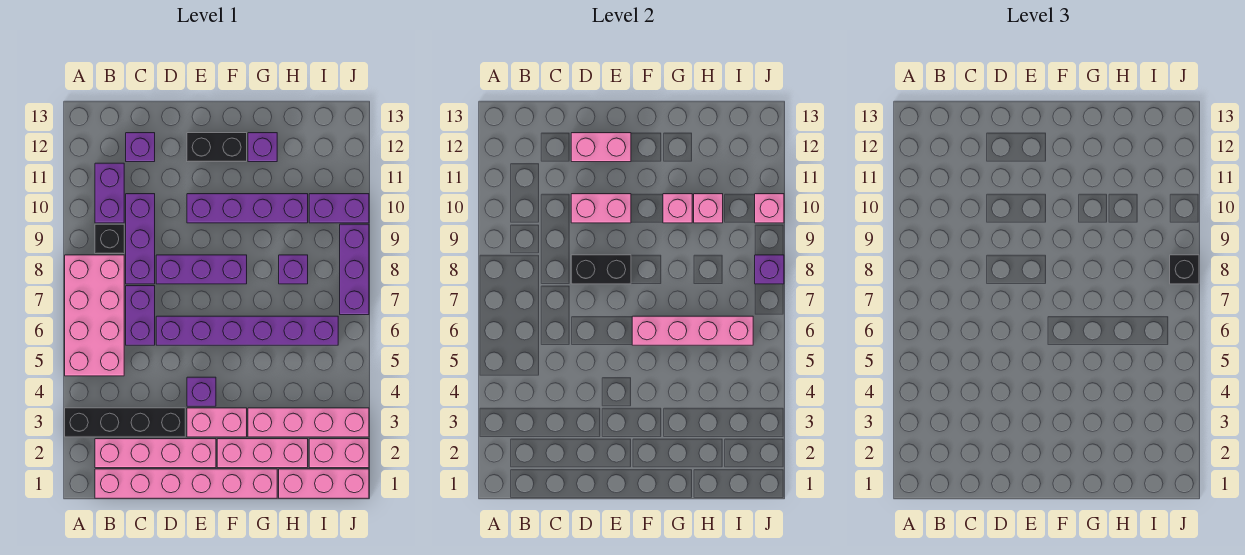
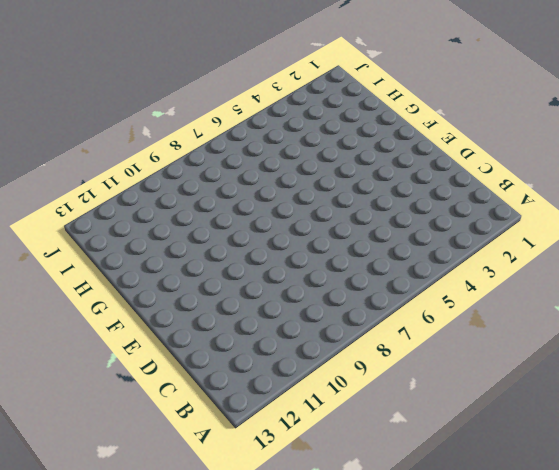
none -> black brick A3:D3 level 1
none -> pink brick A5:B8 level 1
none -> pink brick B1:G1 level 1
none -> pink brick B2:E2 level 1

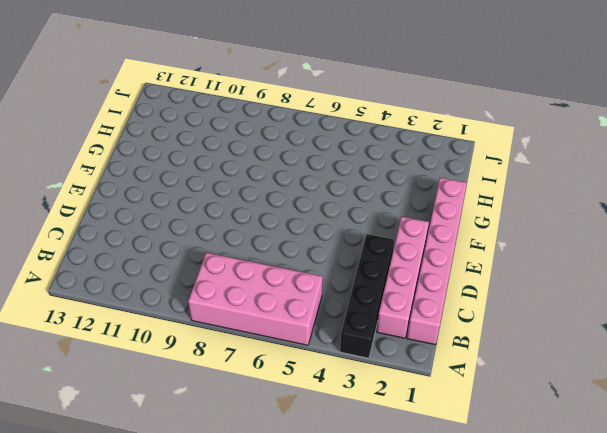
none -> black brick B9 level 1
none -> purple brick B10:B11 level 1
none -> purple brick C6:C7 level 1
none -> purple brick C8:C10 level 1

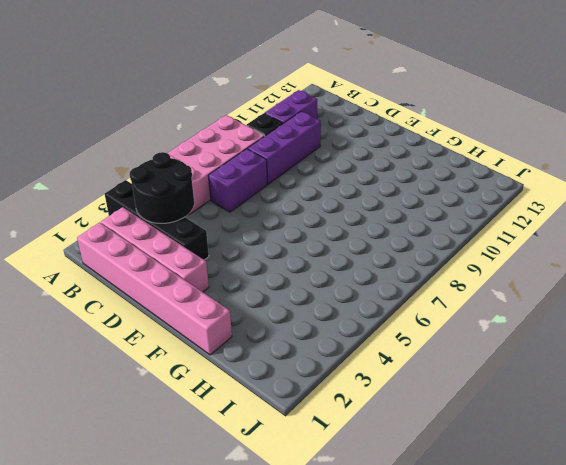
black round brick B3:C4 level 2 -> none
none -> purple brick C12 level 1
none -> purple brick D6:I6 level 1
none -> purple brick D8:F8 level 1
none -> pink brick E3:F3 level 1

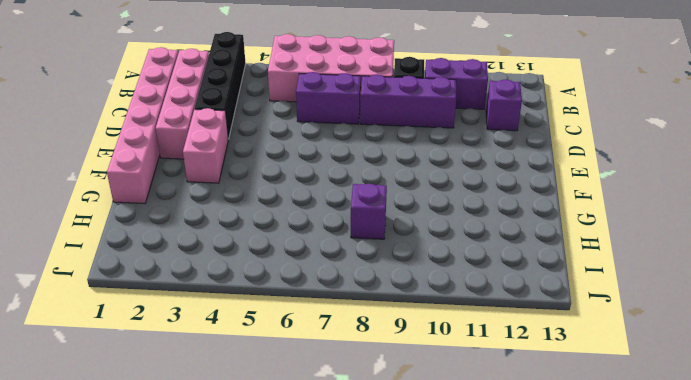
none -> purple brick D6:I6 level 1
none -> purple brick D8:F8 level 1
none -> purple brick E4 level 1
none -> purple brick E10:H10 level 1

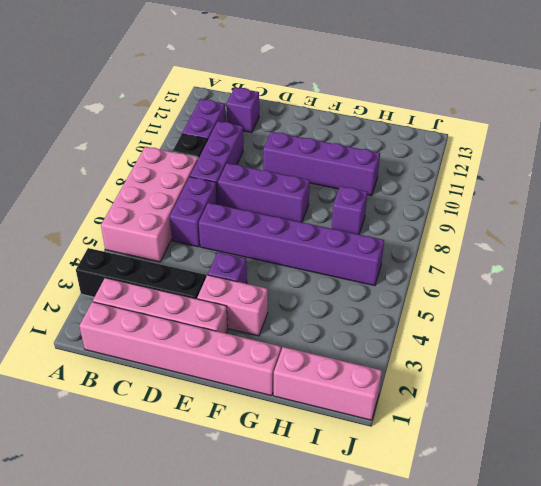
none -> black brick E12:F12 level 1
none -> pink brick F2:H2 level 1
none -> pink brick G3:J3 level 1
none -> purple brick G12 level 1

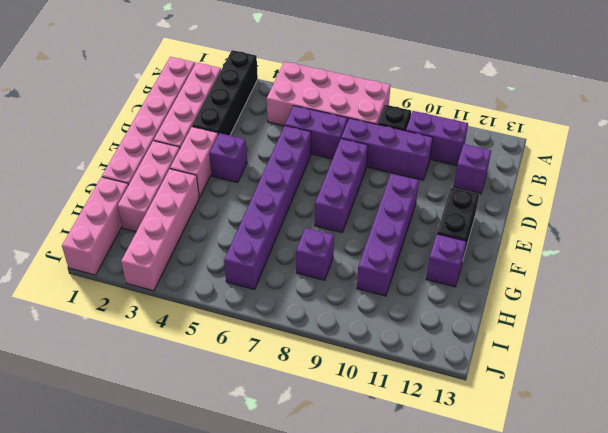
none -> pink brick I2:J2 level 1
none -> purple brick I10:J10 level 1
none -> purple brick J7:J9 level 1
none -> black brick D8:E8 level 2

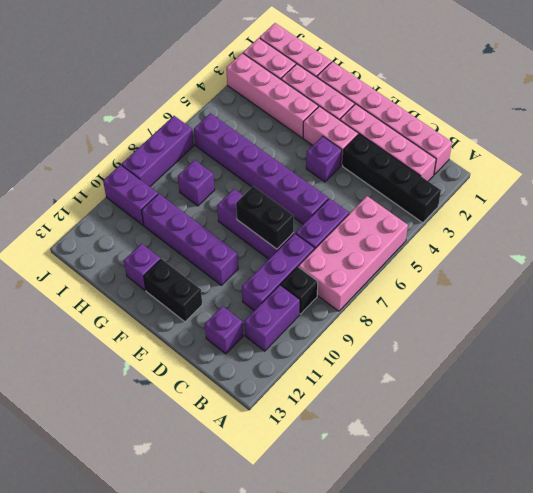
none -> pink brick D10:E10 level 2
none -> pink brick D12:E12 level 2
none -> pink brick F6:I6 level 2
none -> pink brick G10 level 2

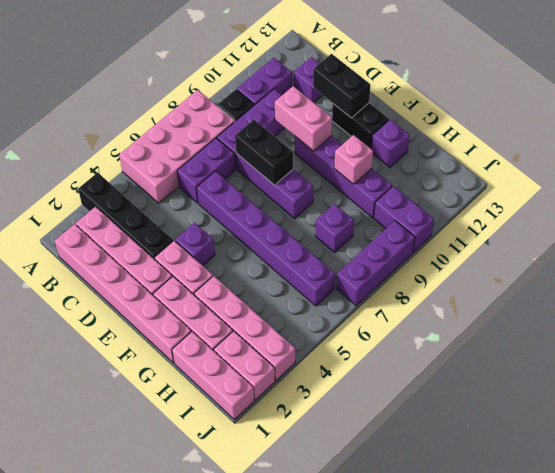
black brick D12:E12 level 2 -> pink brick D12:E12 level 2
none -> pink brick F6:I6 level 2
none -> pink brick H10 level 2
none -> purple brick J8 level 2
none -> pink brick J10 level 2

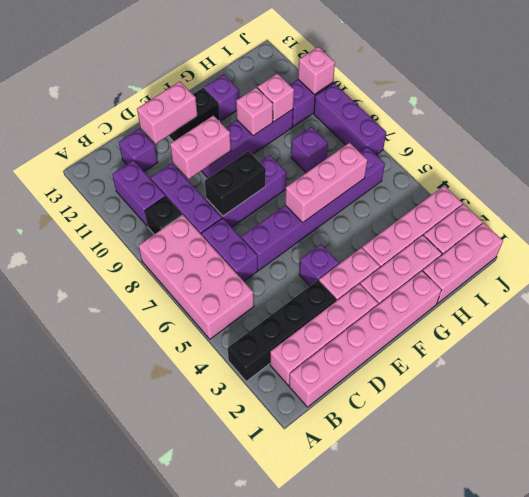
pink brick F6:H6 level 2 -> pink brick F6:I6 level 2
none -> purple brick J8 level 2
none -> black brick J8 level 3

